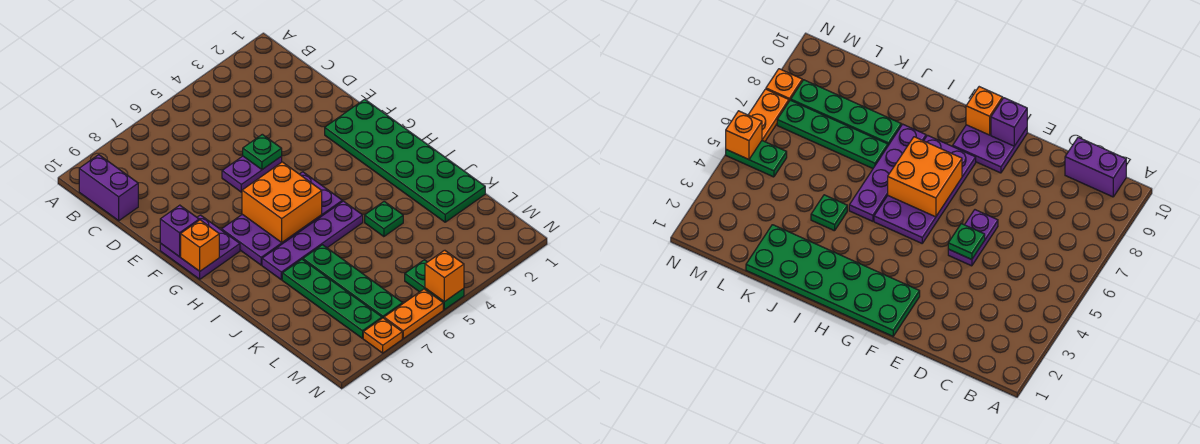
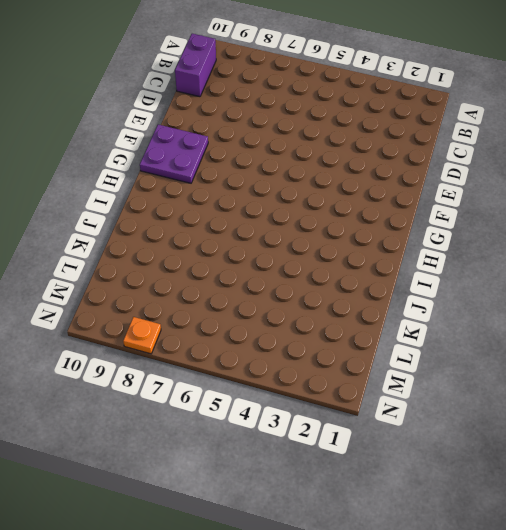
none -> purple plate E5:E6 level 1
none -> green plate F1:K2 level 1
none -> purple plate G5:H8 level 1

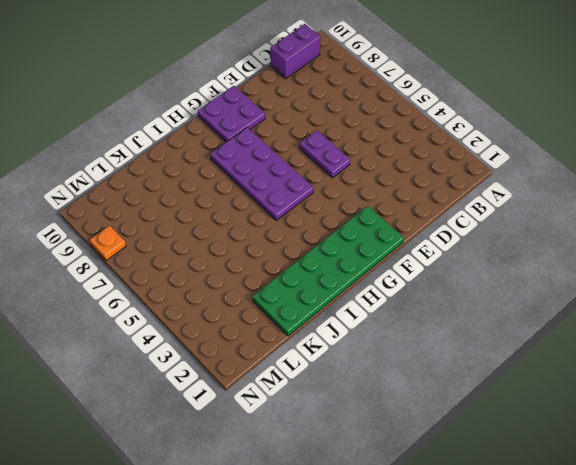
none -> purple plate I5:I8 level 1
none -> green plate J4 level 1
none -> green plate J7:M7 level 1

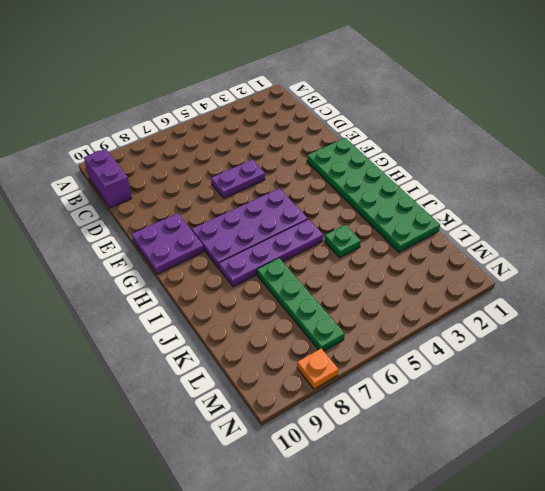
none -> green plate J8:M8 level 1
none -> green plate M5:N5 level 1
none -> orange plate N6:N7 level 1

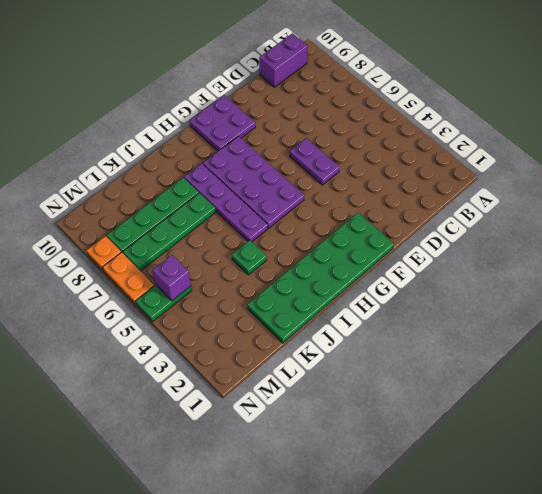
purple brick M5 level 2 -> purple brick F10 level 2
none -> green plate E5 level 2
none -> orange brick G6:H7 level 2
none -> orange brick G10 level 2

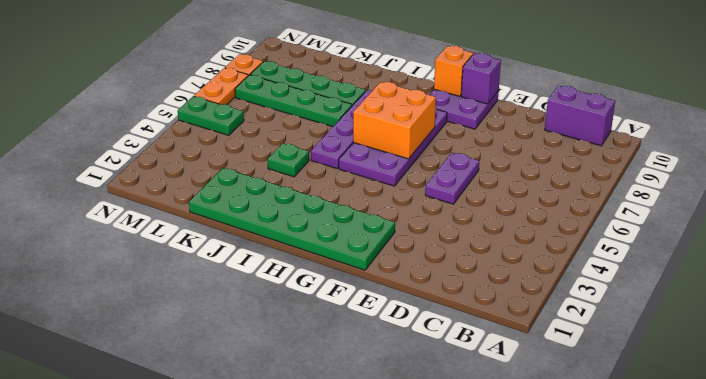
none -> green plate E5 level 2
none -> orange brick N5 level 2

